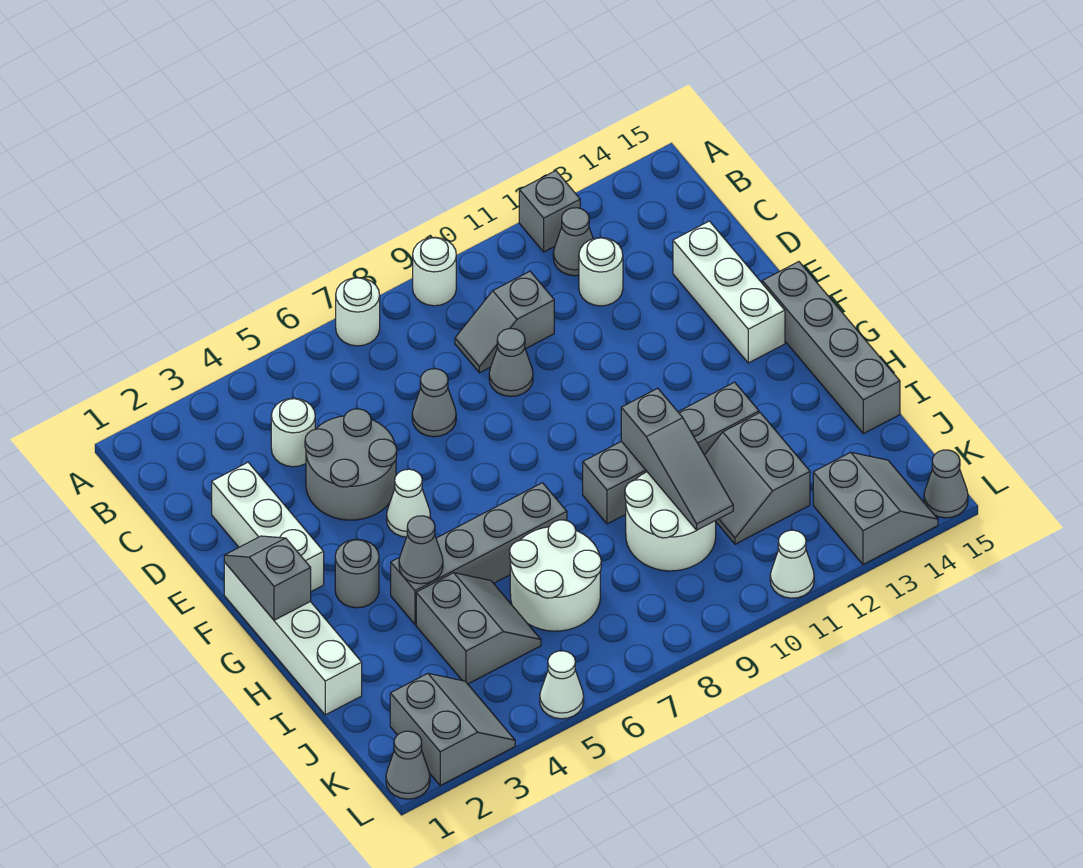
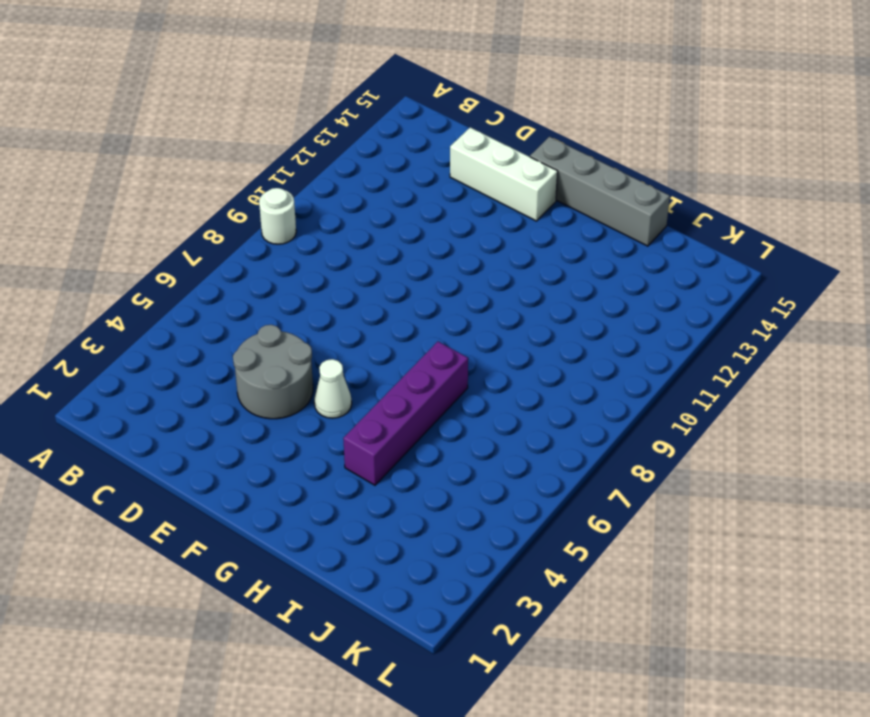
purple brick H4:H7 level 1 -> grey brick H4:H7 level 1
none -> white round brick A7 level 1
none -> grey brick A12 level 1
none -> grey cone B12 level 1
none -> white round brick C4 level 1

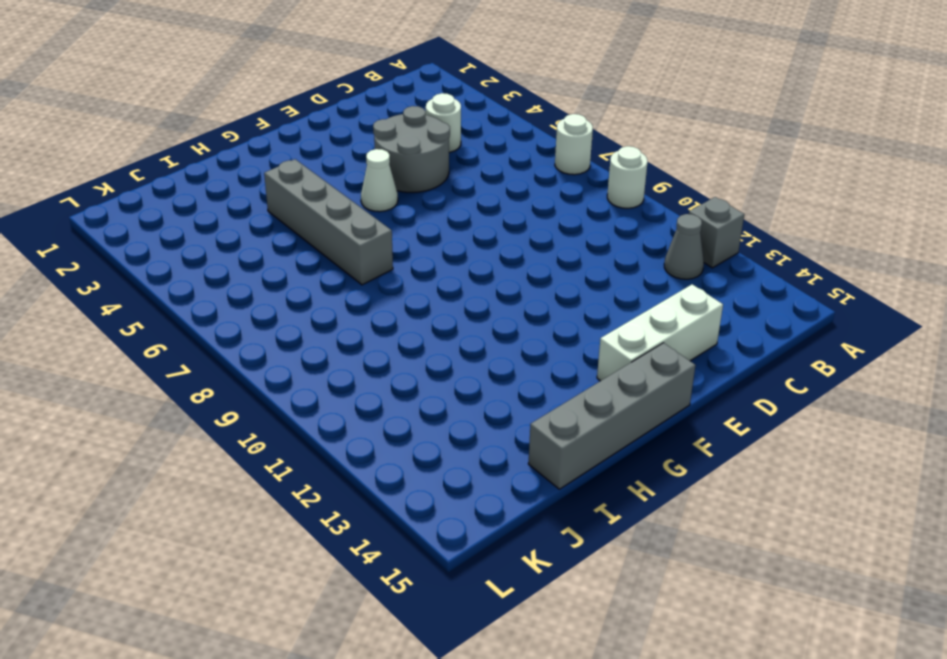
none -> grey slope C9:C10 level 1 top 10
none -> white round brick C12 level 1
none -> white brick D2:F2 level 1
none -> grey cone D7 level 1

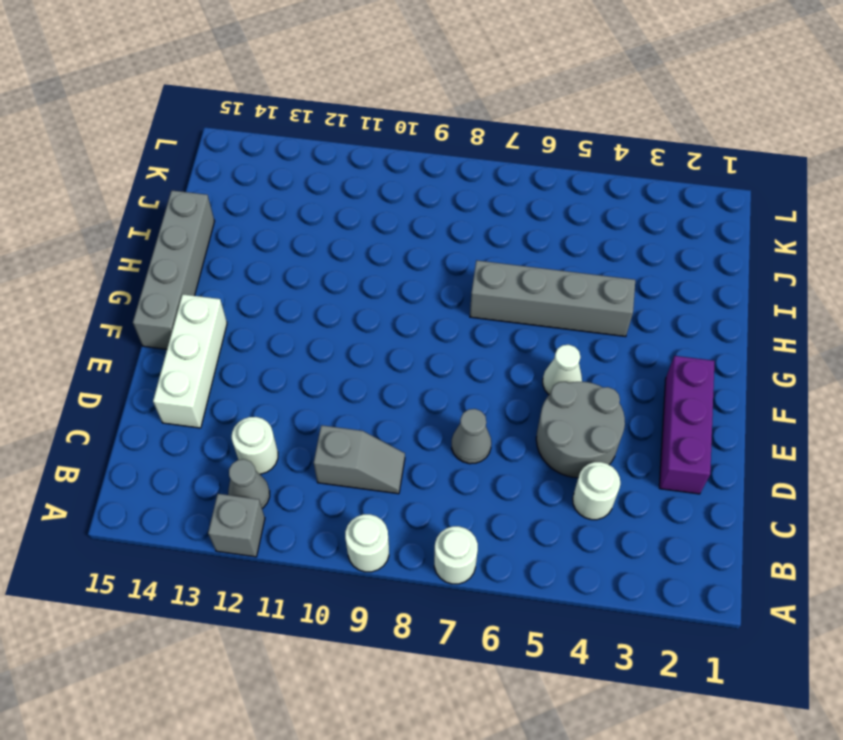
purple brick D2:F2 level 1 -> white brick D2:F2 level 1
none -> grey cone D9 level 1
none -> white brick F1:I1 level 1
none -> grey round brick G3 level 1
none -> grey brick H9:H12 level 1

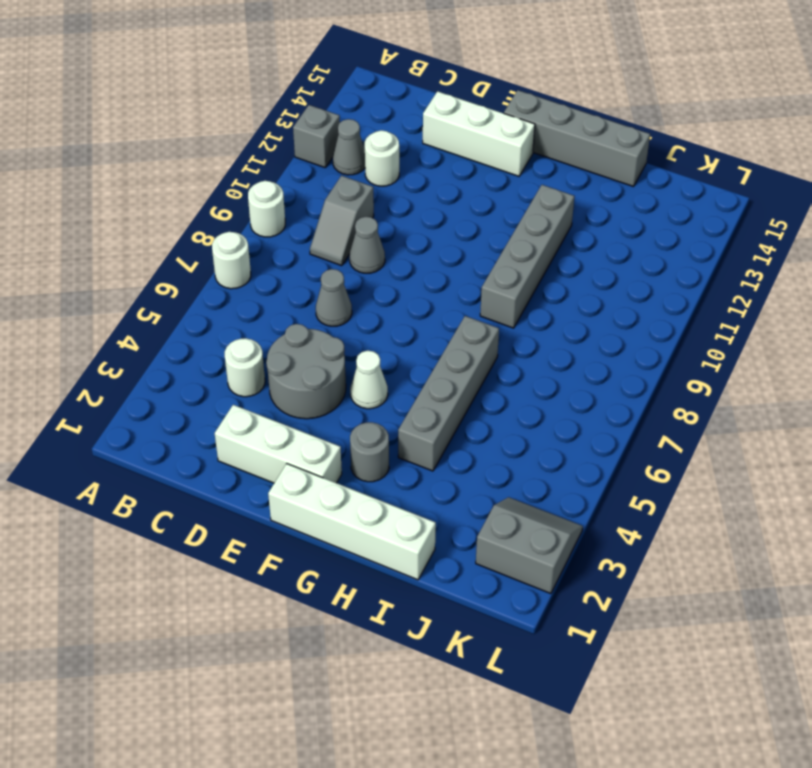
none -> grey slope I4:J5 level 1 top 4
none -> white round brick I6:J7 level 1
none -> white round brick I9:J10 level 1
none -> grey slope I11:J12 level 1 top 12

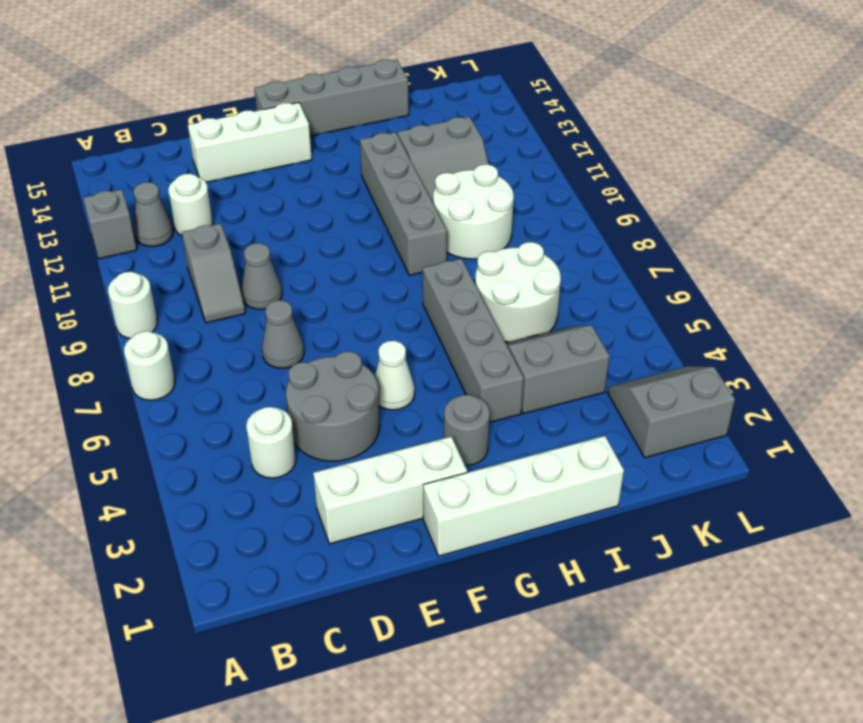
none -> grey slope K13:L14 level 1 top 13
none -> grey cone L1 level 1
none -> white cone L5 level 1
none -> white cone L11 level 1

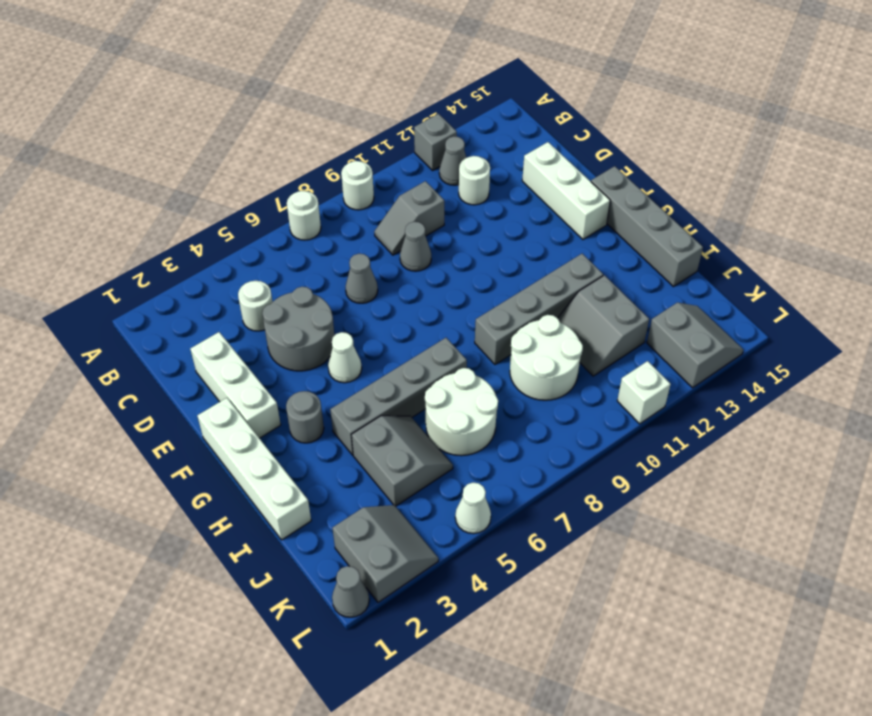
white brick L11 level 1 -> white cone L11 level 1
none -> grey cone L15 level 1
none -> grey slope F1:G1 level 2 top G
none -> grey cone H4 level 2
none -> grey slope H10:J10 level 2 top H

